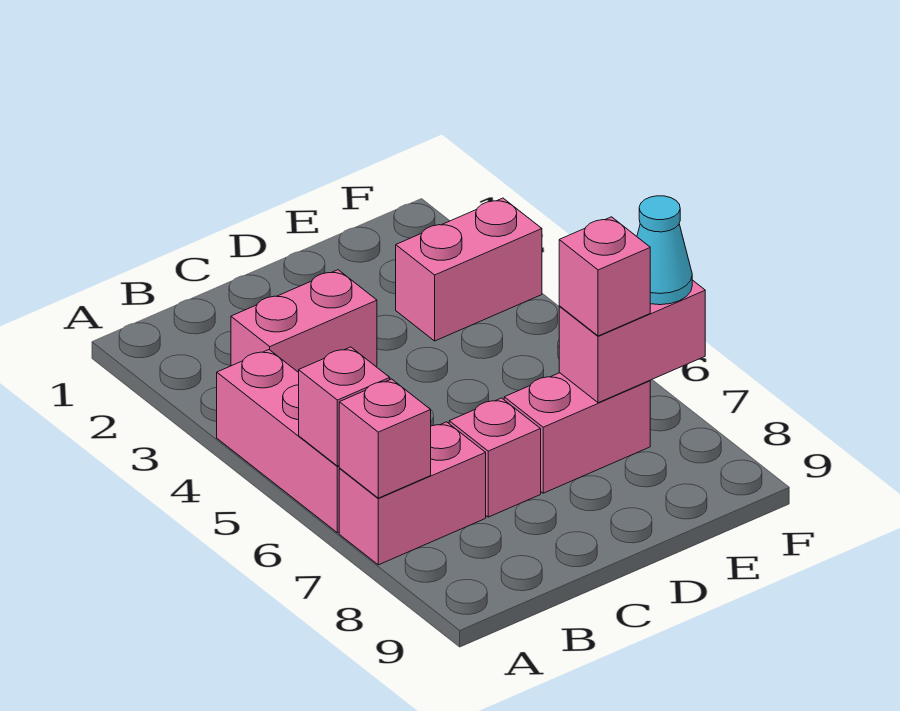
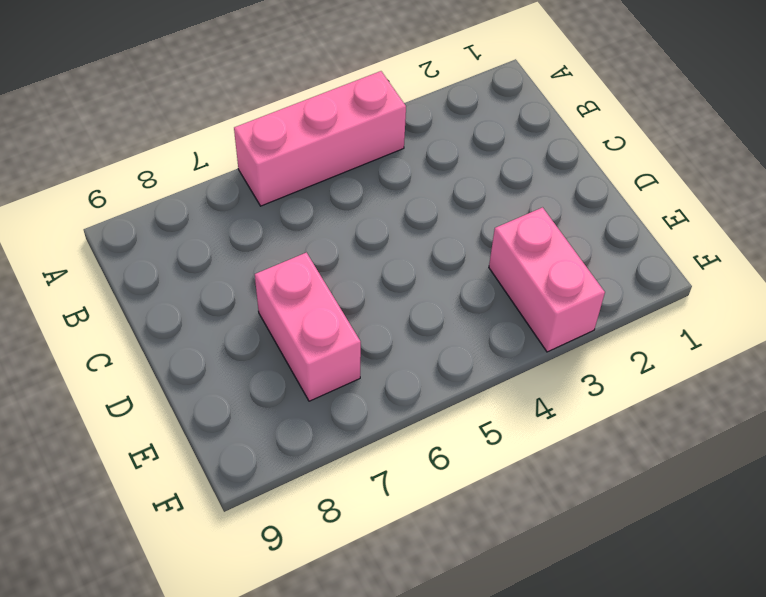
none -> pink brick A7:B7 level 1
none -> pink brick B3:C3 level 1

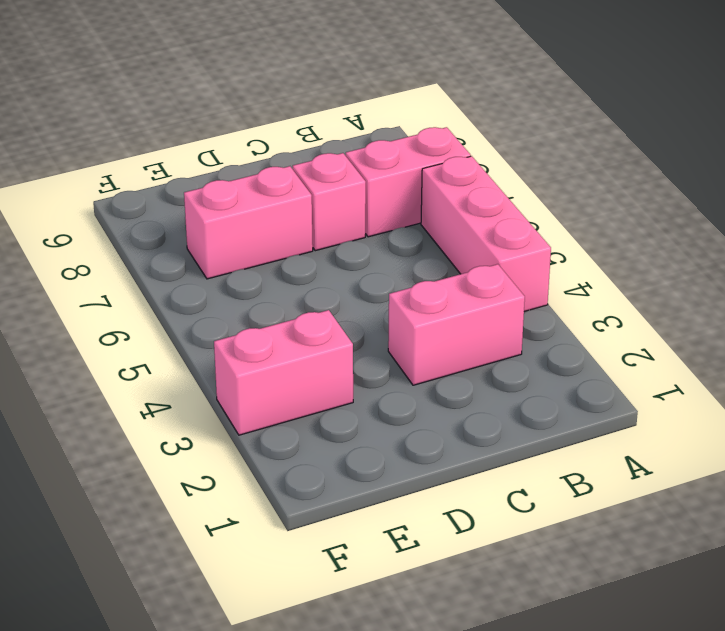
none -> pink brick A6 level 2
none -> pink brick A7 level 2

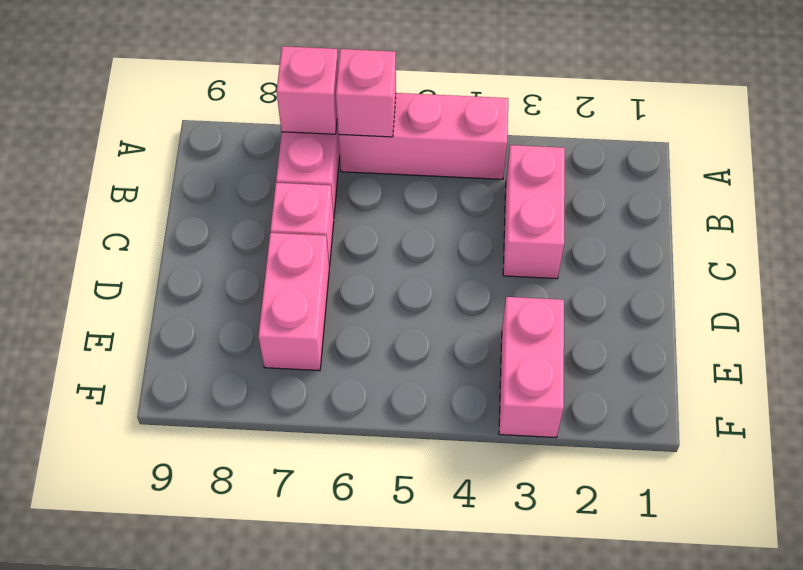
none -> pink brick E7:F7 level 2
none -> pink brick E7 level 3

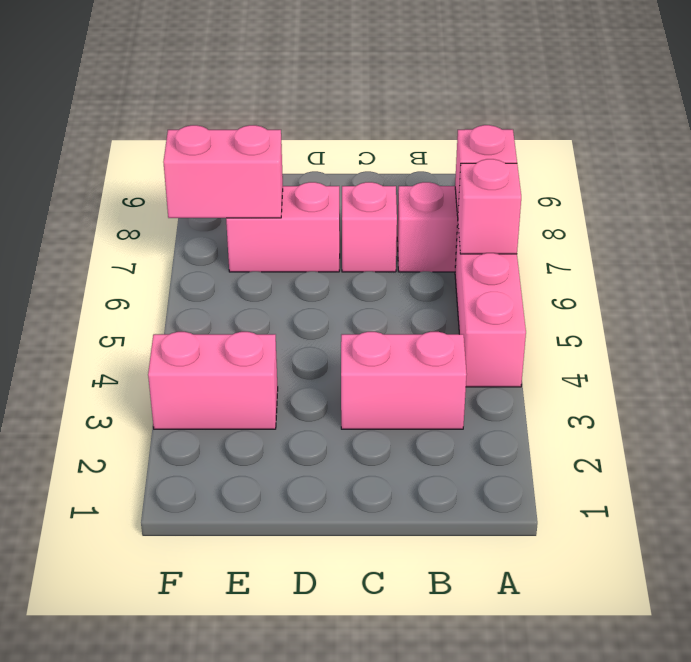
none -> pink brick E7 level 3
none -> cyan cone F7 level 3

